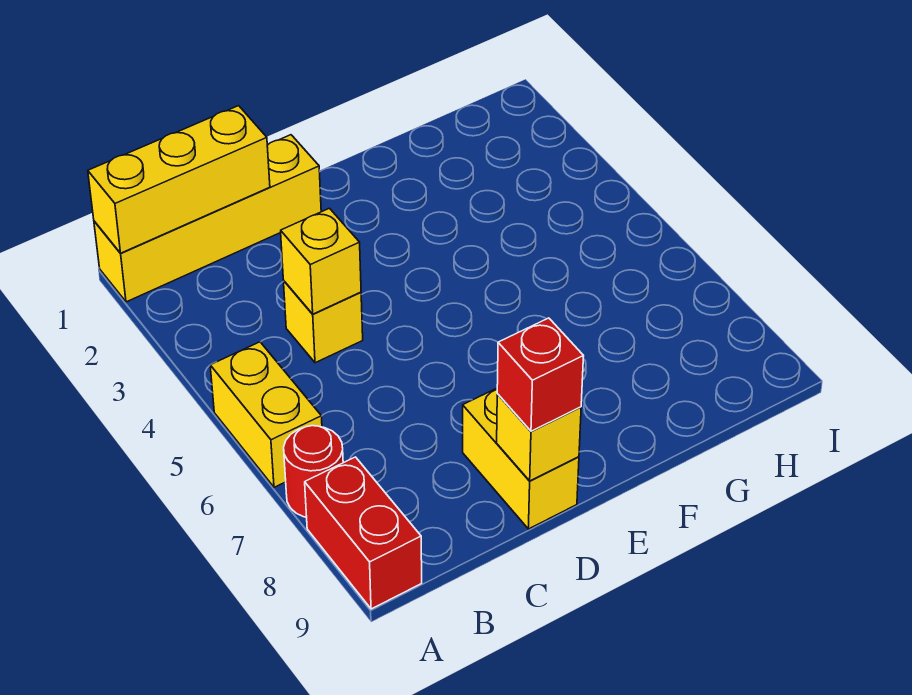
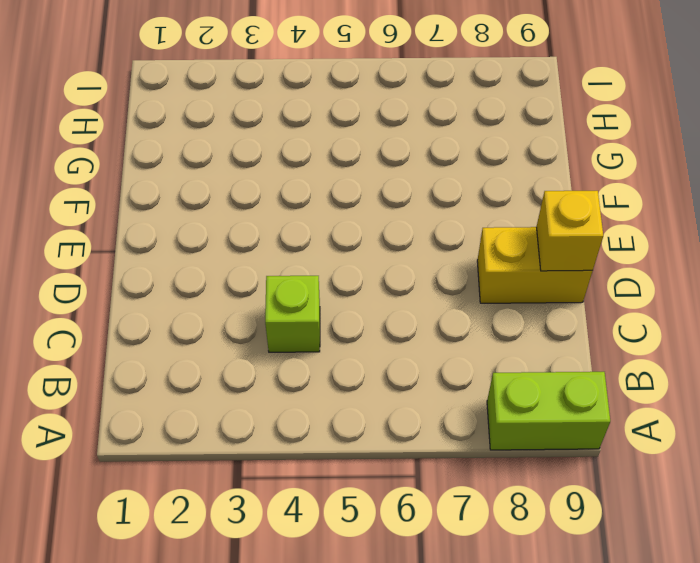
lime brick A8:A9 level 1 -> red brick A8:A9 level 1
lime brick C4 level 1 -> yellow brick C4 level 1
none -> yellow brick A1:D1 level 1
none -> yellow brick A5:A6 level 1

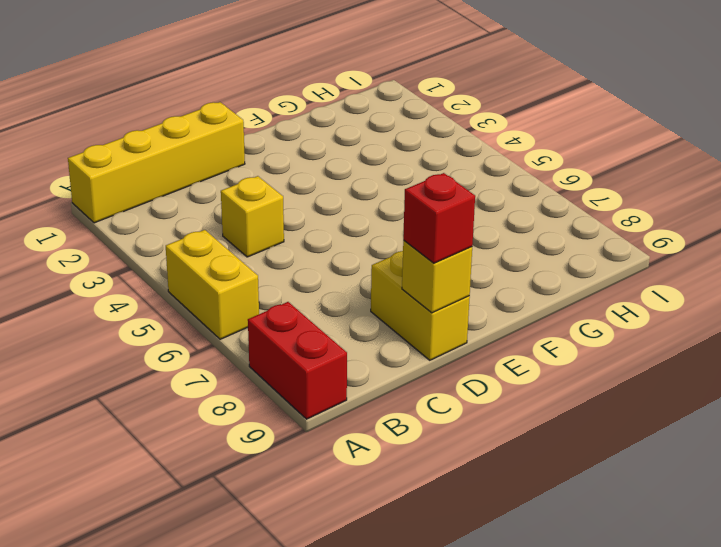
none -> red round brick A7 level 1
none -> yellow brick A1:C1 level 2

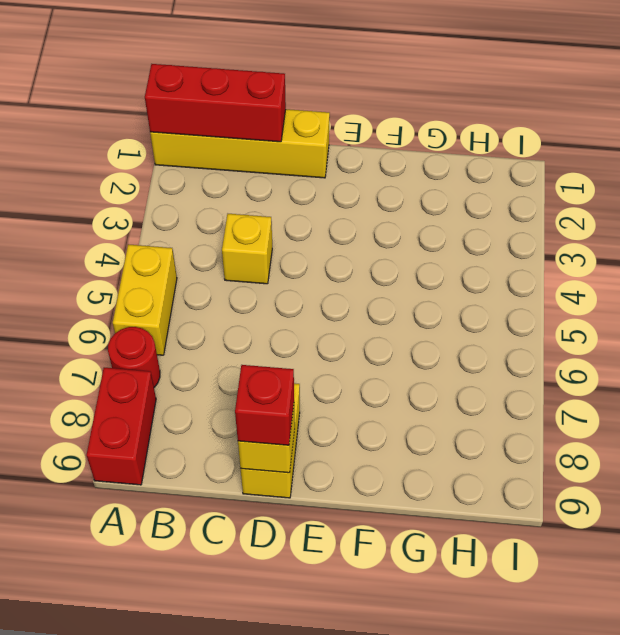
red brick A1:C1 level 2 -> yellow brick A1:C1 level 2
none -> yellow brick C4 level 2

